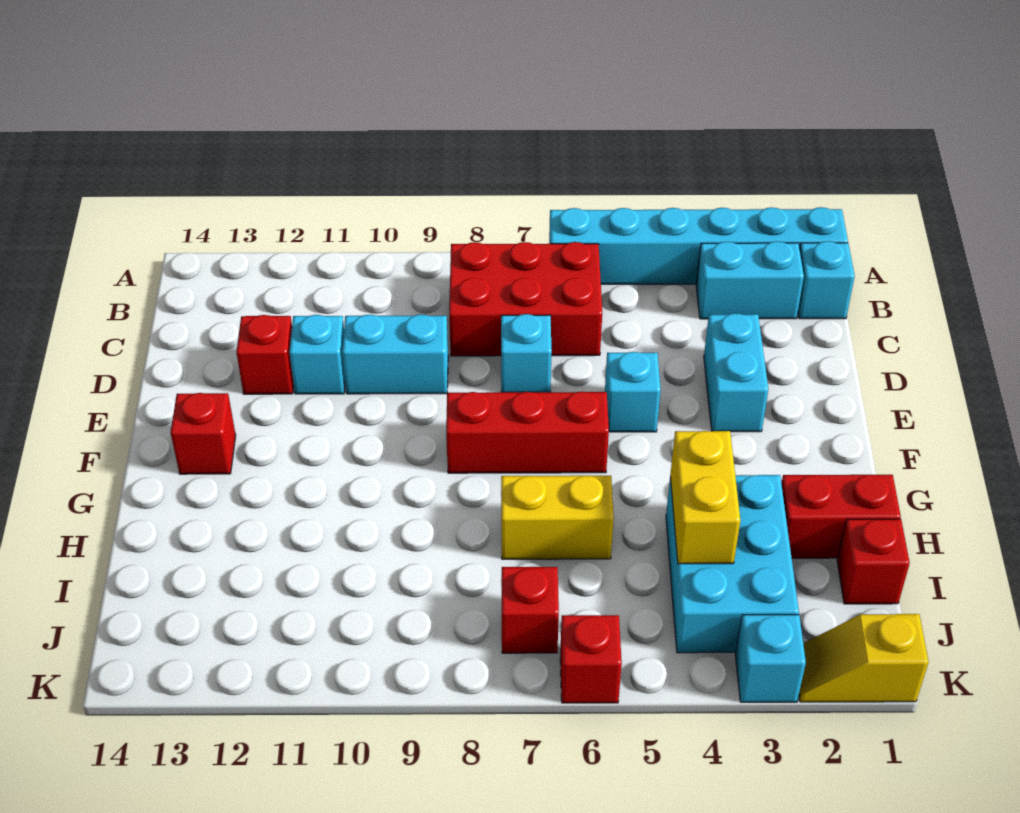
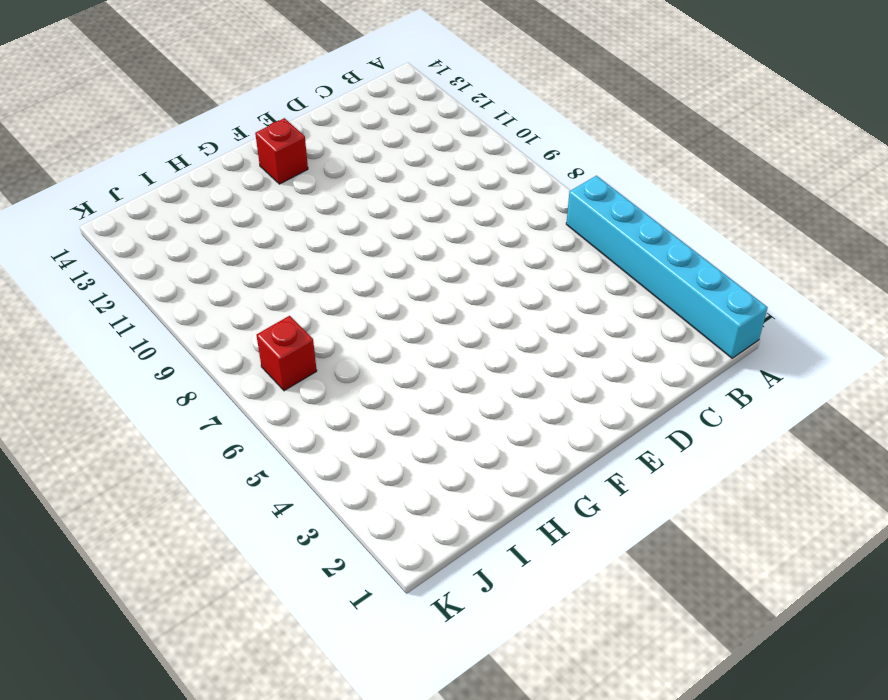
none -> cyan brick B1 level 1
none -> cyan brick B2:B3 level 1
none -> red brick B6:C8 level 1

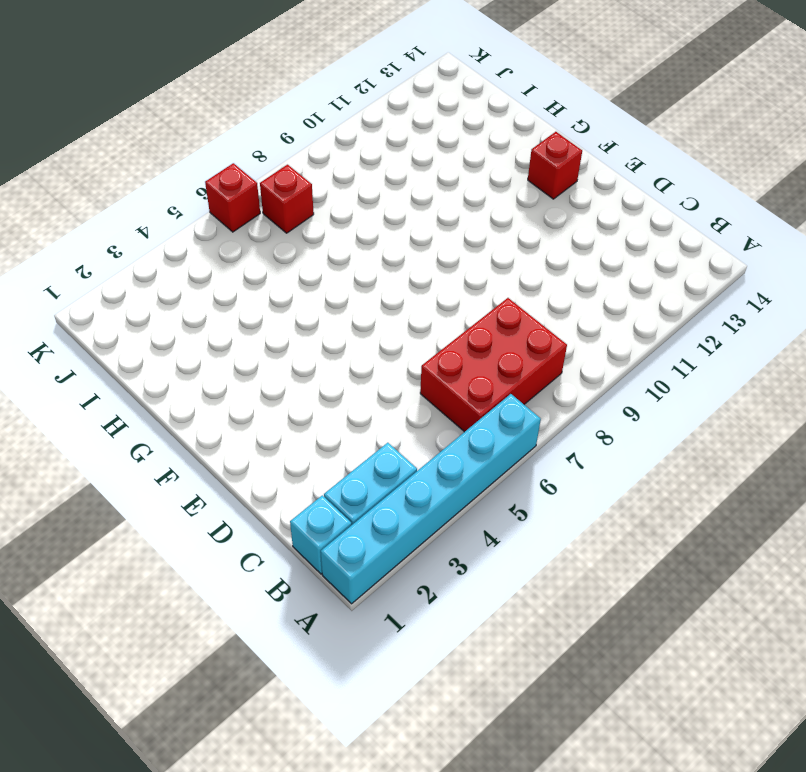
none -> cyan brick D3:E3 level 1
none -> cyan brick D7 level 1
none -> cyan brick D9:D10 level 1

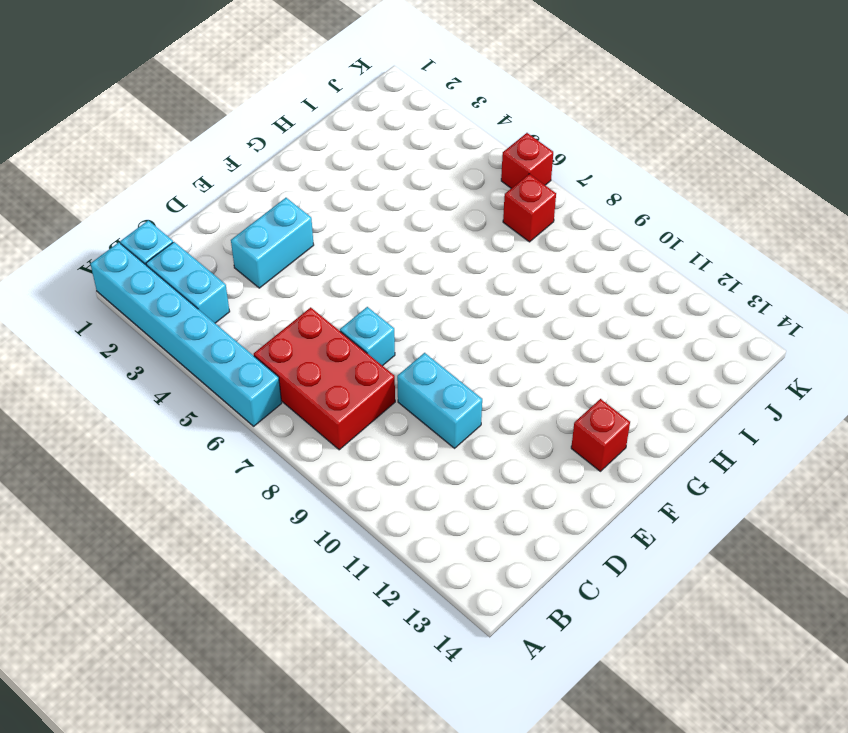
none -> cyan brick D11 level 1
none -> red brick D12 level 1
none -> cyan brick E5 level 1

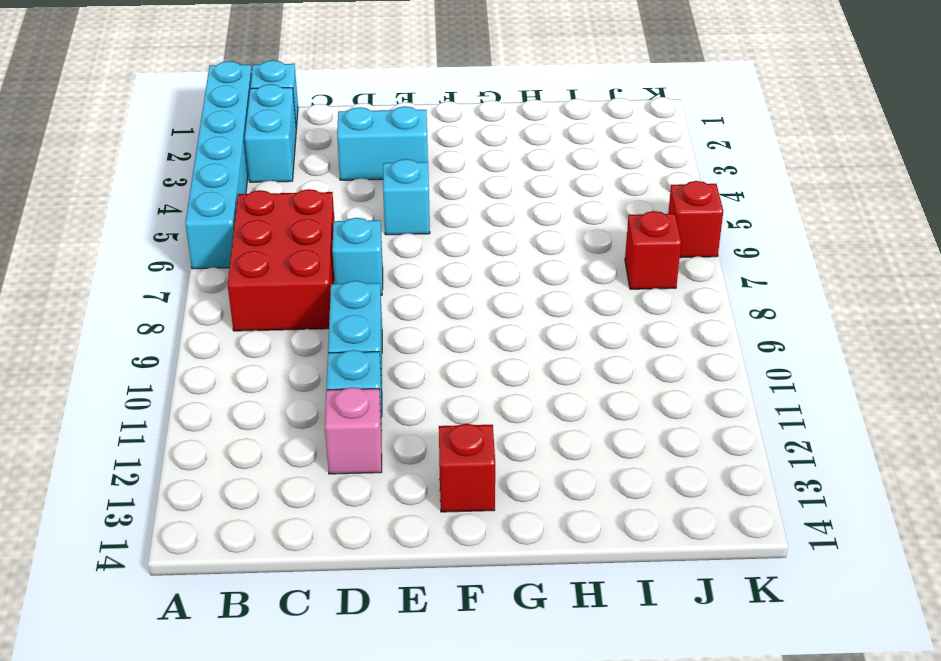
pink brick D12 level 1 -> red brick D12 level 1
none -> red brick F6:F8 level 1
none -> red brick H1:H2 level 1
none -> cyan brick H3:J4 level 1

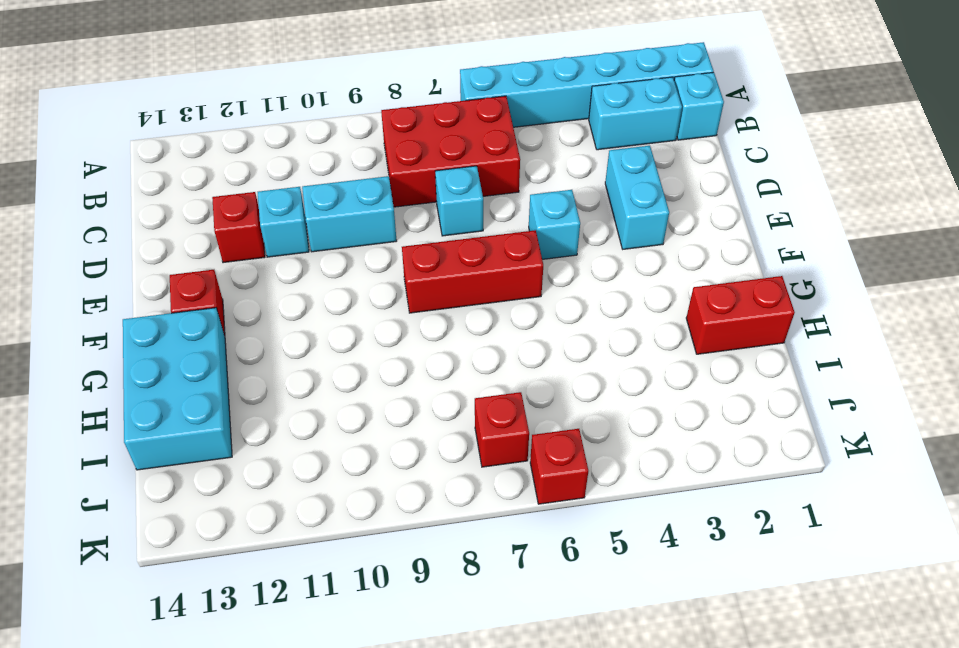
cyan brick G13:I14 level 1 -> cyan brick H3:J4 level 1
none -> yellow brick H6:H7 level 1
none -> red brick I1 level 1
none -> yellow slope K1:K2 level 1 top 1

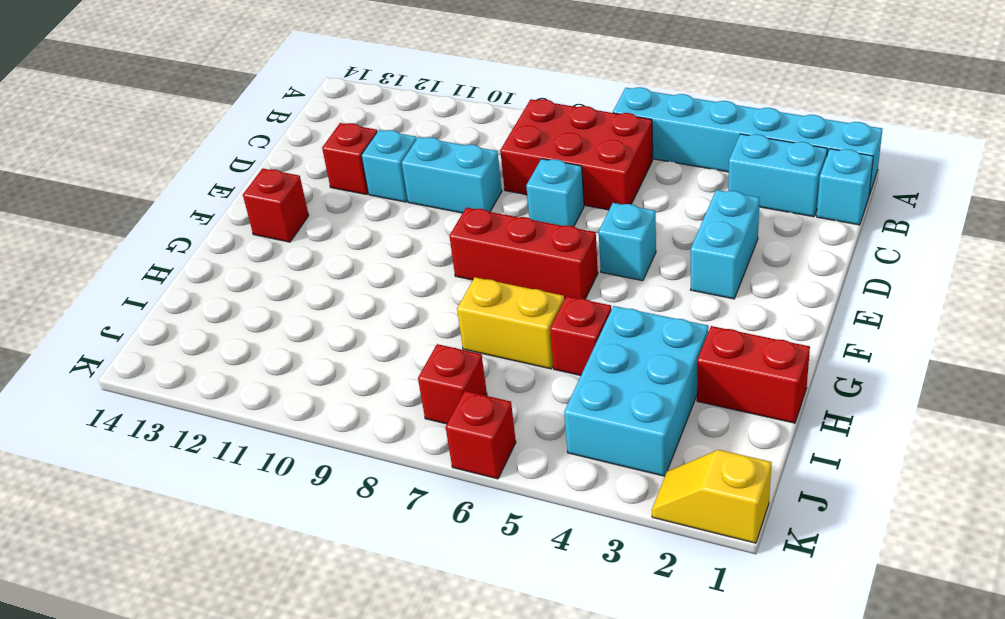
red brick H5 level 1 -> red brick I1 level 1
none -> cyan brick K3 level 1
none -> yellow brick H4:I4 level 2

